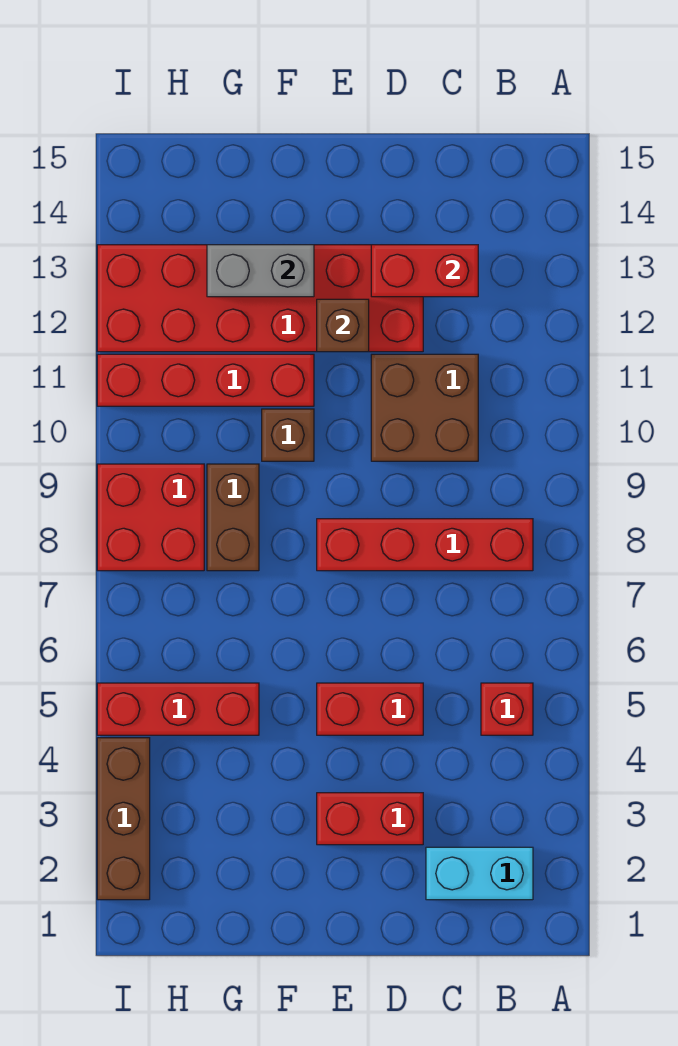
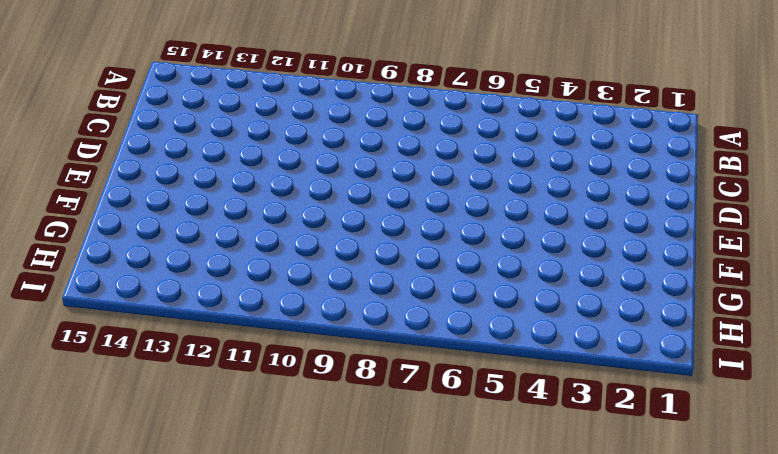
none -> cyan brick B2:C2 level 1
none -> red brick B5 level 1
none -> red brick B8:E8 level 1

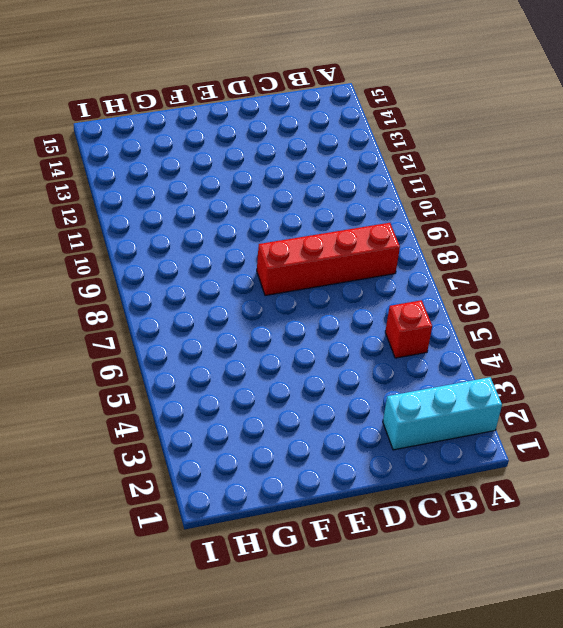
cyan brick A2:C2 level 1 -> cyan brick B2:C2 level 1
none -> brown brick C10:D11 level 1
none -> red brick D3:E3 level 1
none -> red brick D5:E5 level 1

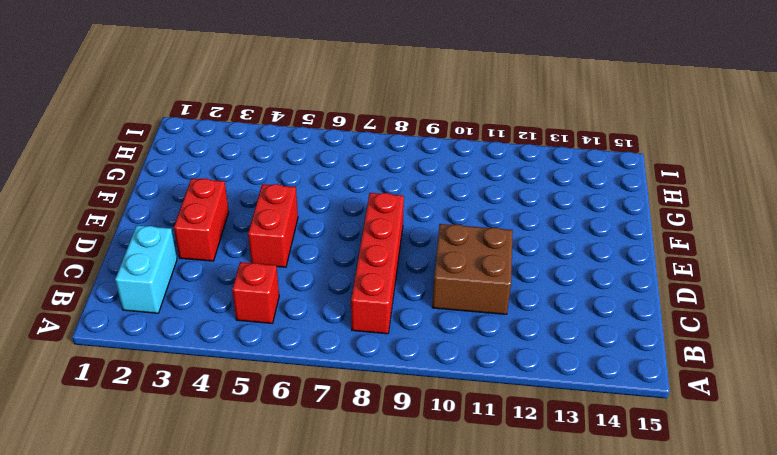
none -> red brick D12:I13 level 1
none -> brown brick F10 level 1
none -> red brick F11:I11 level 1

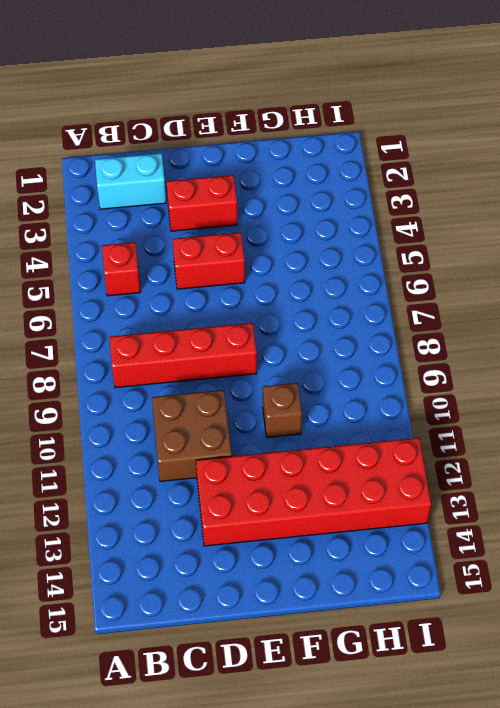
none -> red brick F11:I11 level 1
none -> red brick G5:I5 level 1
none -> brown brick G8:G9 level 1

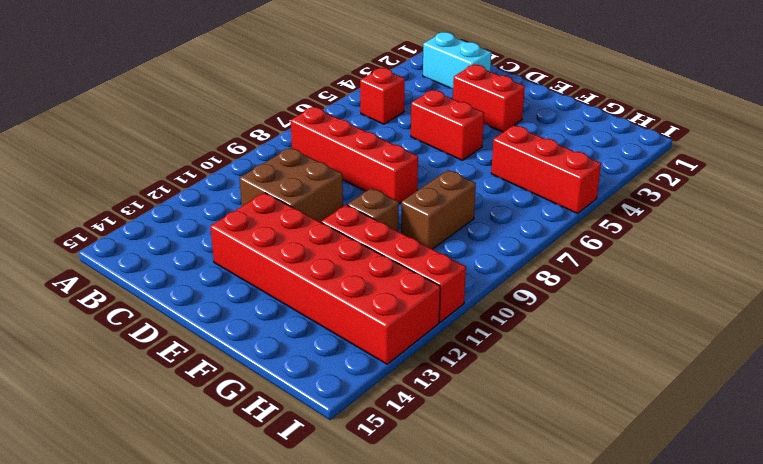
none -> red brick H8:I9 level 1
none -> brown brick I2:I4 level 1
none -> red brick C13:D13 level 2

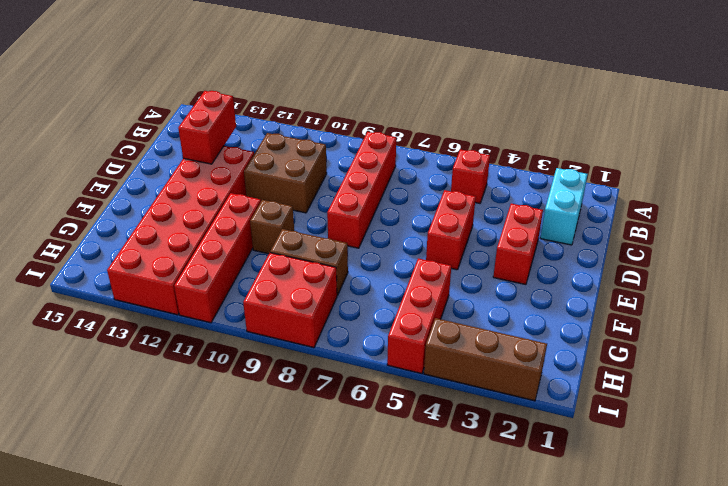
none -> brown brick E12 level 2
none -> grey brick F13:G13 level 2

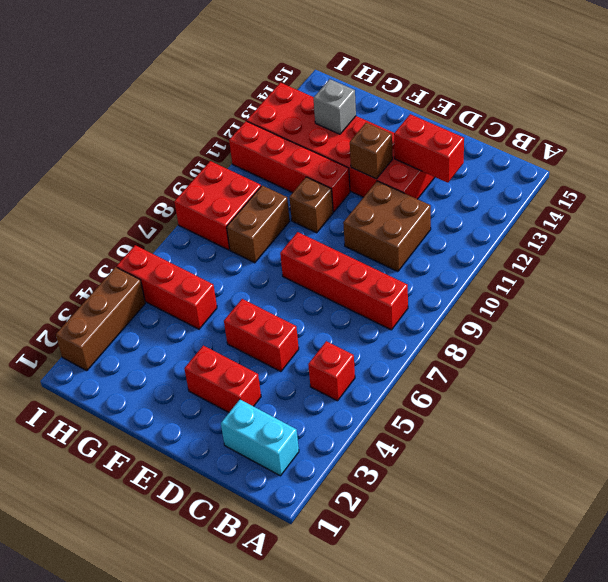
grey brick G13 level 2 -> grey brick F13:G13 level 2

